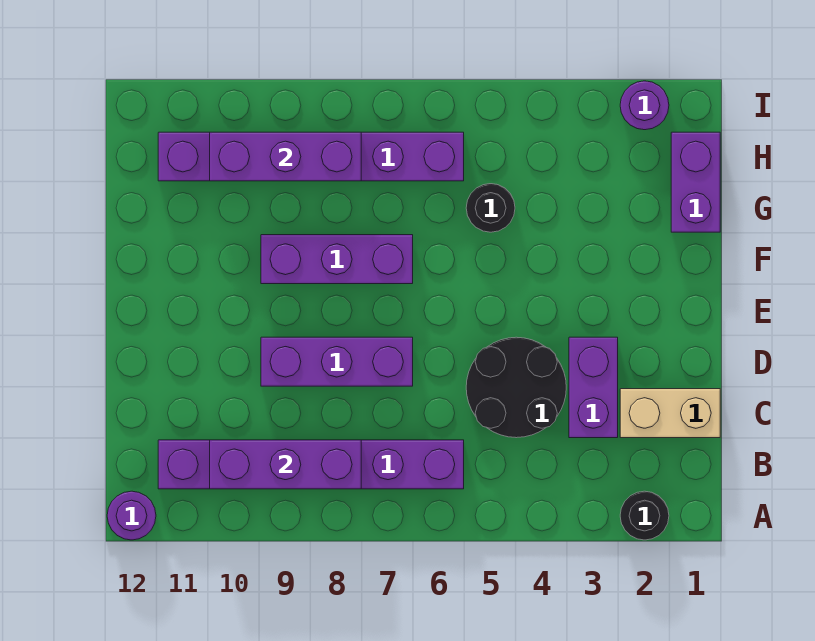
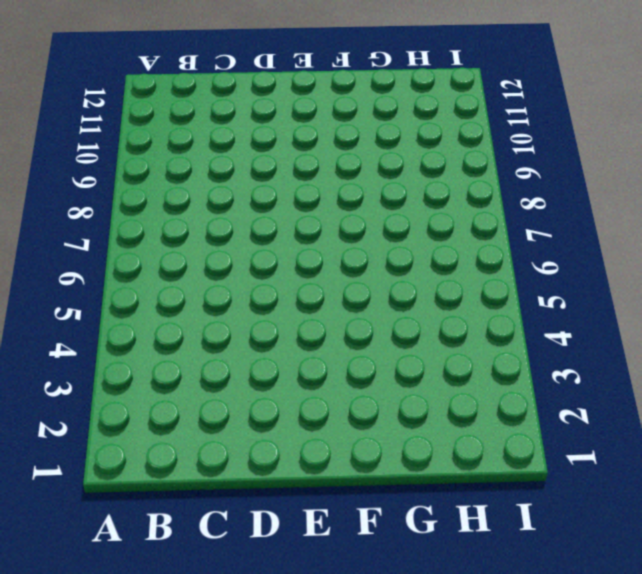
none -> black round brick A2 level 1
none -> purple round brick A12 level 1
none -> purple brick B6:B11 level 1

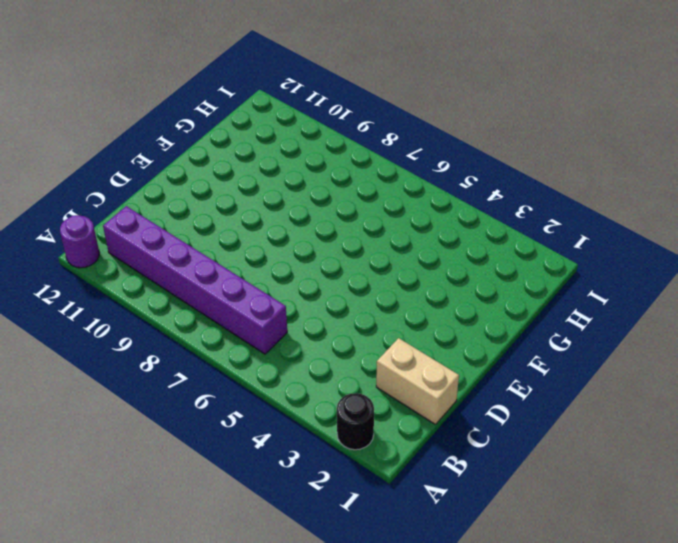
none -> purple brick C3:D3 level 1
none -> black round brick C4:D5 level 1
none -> purple brick D7:D9 level 1

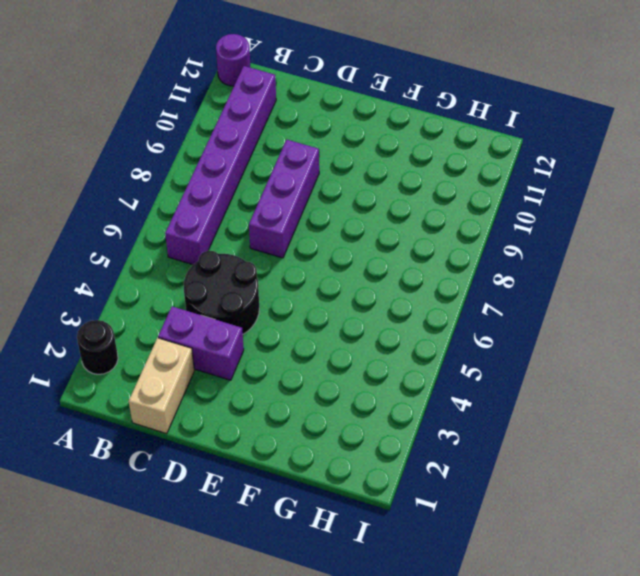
none -> purple brick F7:F9 level 1
none -> purple brick G1:H1 level 1
none -> black round brick G5 level 1

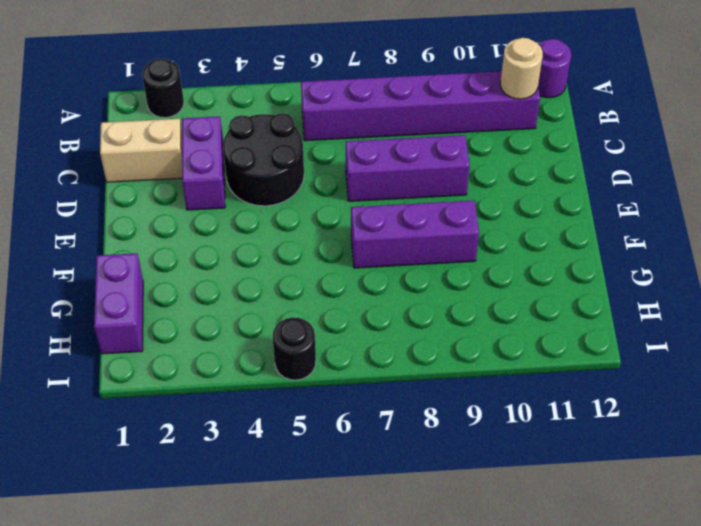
tan round brick B11 level 2 -> none
black round brick I5 level 1 -> black round brick G5 level 1
none -> purple brick H6:H11 level 1
none -> purple round brick I2 level 1
none -> purple brick B8:B10 level 2

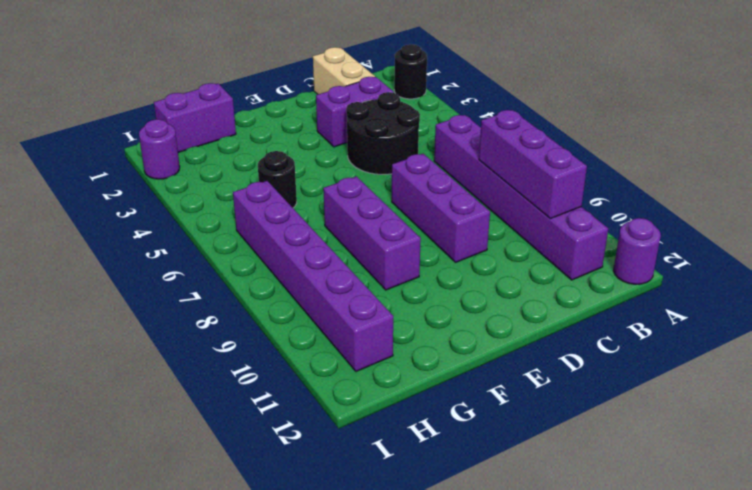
none -> purple brick H8:H10 level 2

